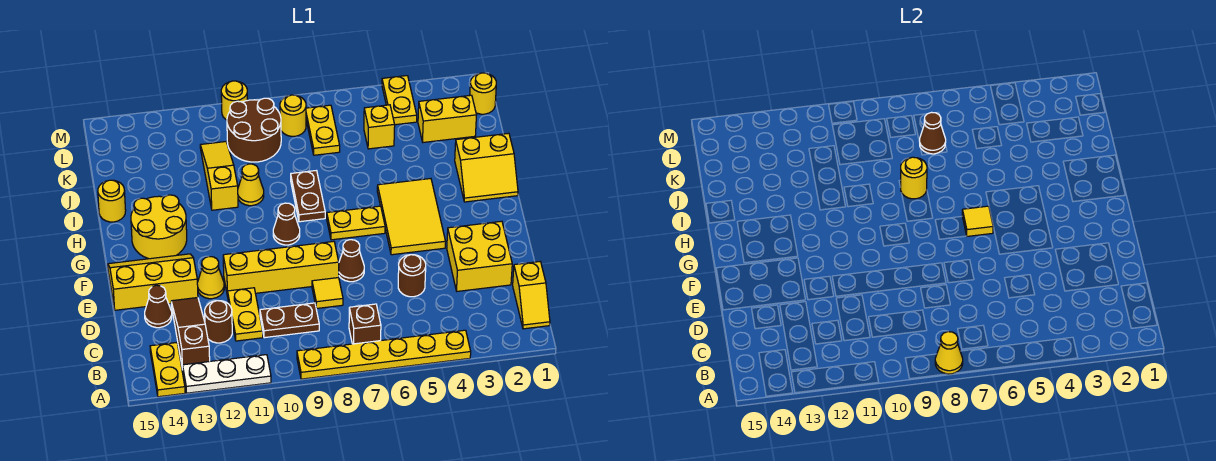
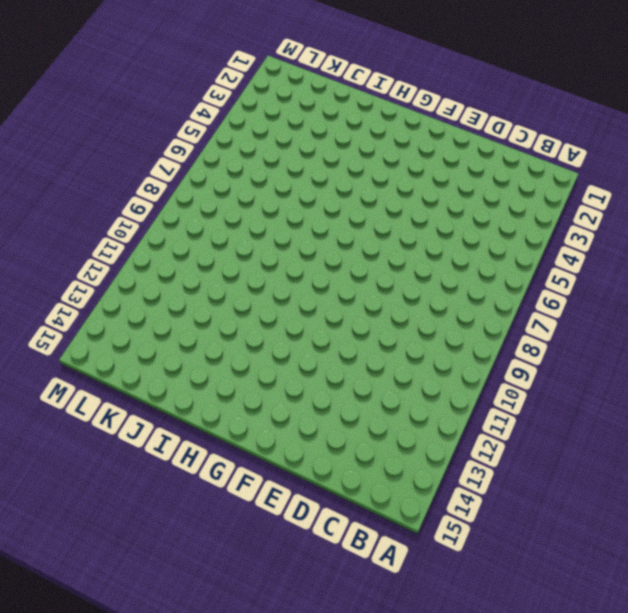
none -> yellow plate A4:A9 level 1
none -> white plate A11:A13 level 1
none -> yellow plate A14:B14 level 1
none -> yellow slope B1:C1 level 1 top C

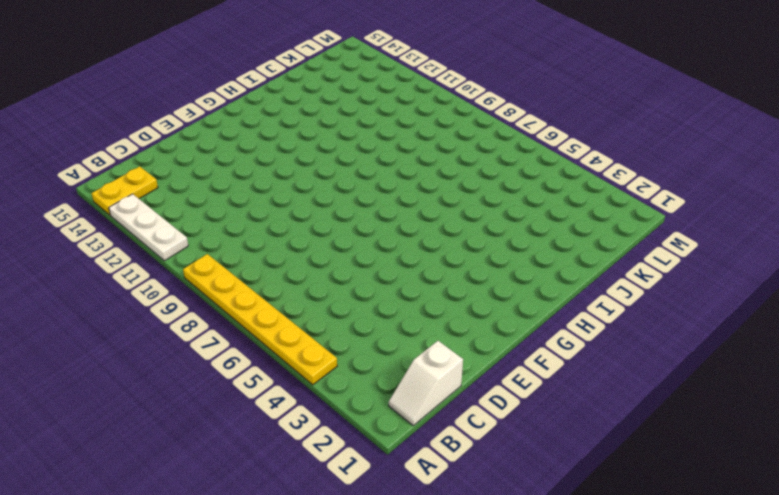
white slope B1:C1 level 1 top C -> yellow slope B1:C1 level 1 top C
none -> brown brick B7 level 1
none -> brown slope B13:D13 level 1 top B
none -> brown plate C9:C10 level 1
none -> yellow plate C11:D11 level 1

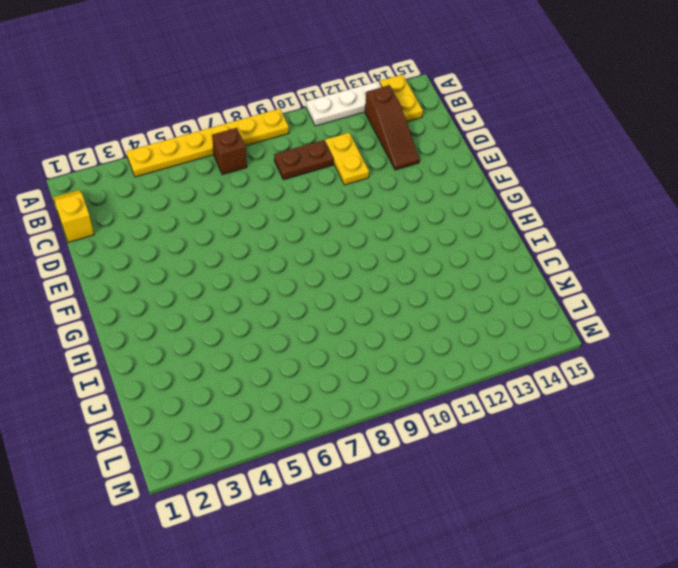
none -> brown round brick C12 level 1
none -> yellow brick D2:E3 level 1
none -> brown round brick D5 level 1
none -> yellow tile D8 level 1

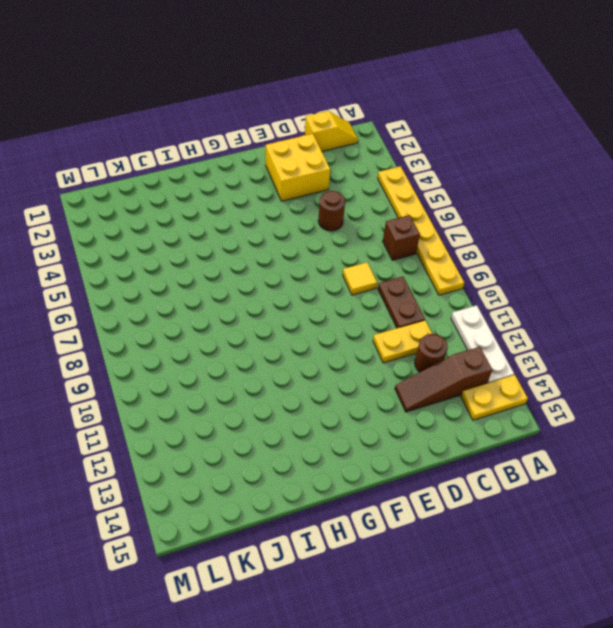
none -> brown cone D14 level 1
none -> brown cone E7 level 1
none -> yellow brick E8:E11 level 1
none -> yellow cone E12 level 1

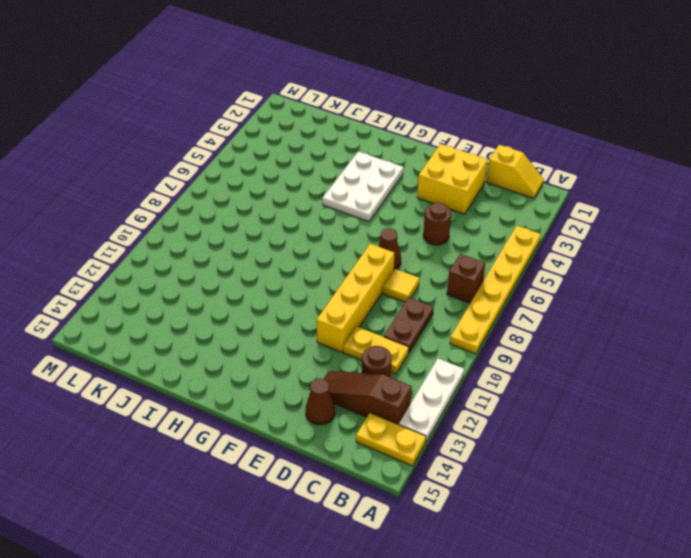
white plate G3:H5 level 1 -> yellow tile F4:H5 level 1
none -> yellow cone E12 level 1
none -> yellow slope E13:F15 level 1 top E
none -> yellow plate G6:G7 level 1
none -> brown cone G9 level 1

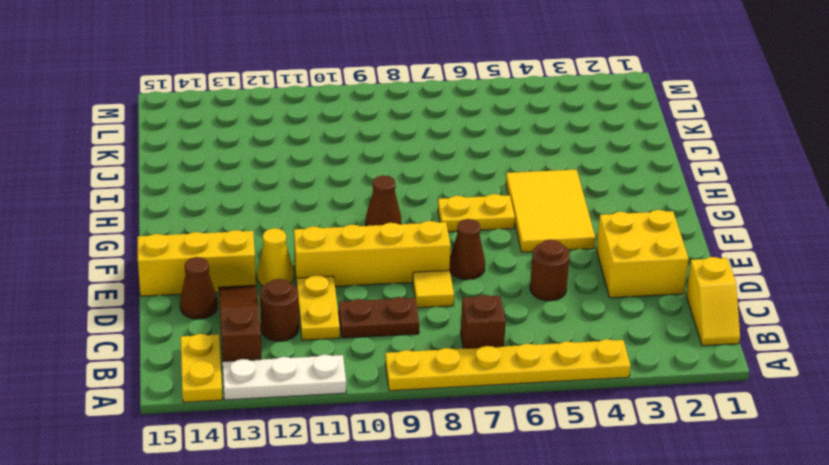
none -> yellow round brick G13:H14 level 1
none -> yellow slope H1:I2 level 1 top I
none -> brown plate H8:I8 level 1
none -> yellow cone I10 level 1

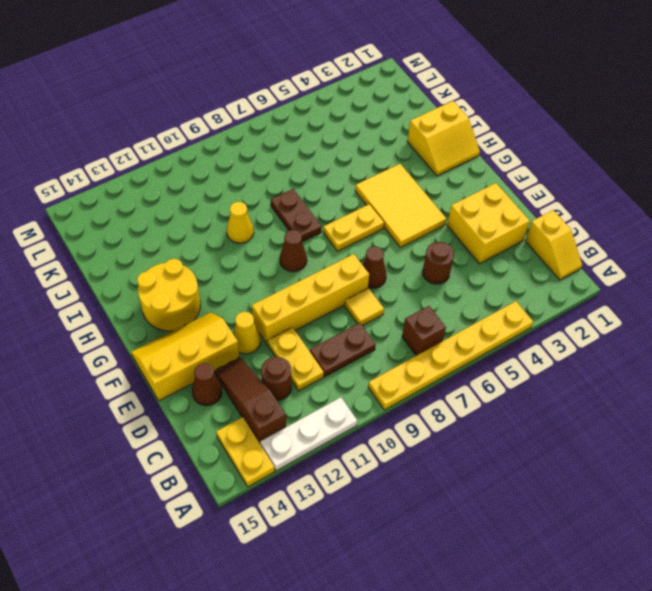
none -> yellow slope I11:K11 level 1 top I
none -> yellow round brick I15 level 1
none -> yellow brick K2:K3 level 1
none -> yellow brick K5 level 1

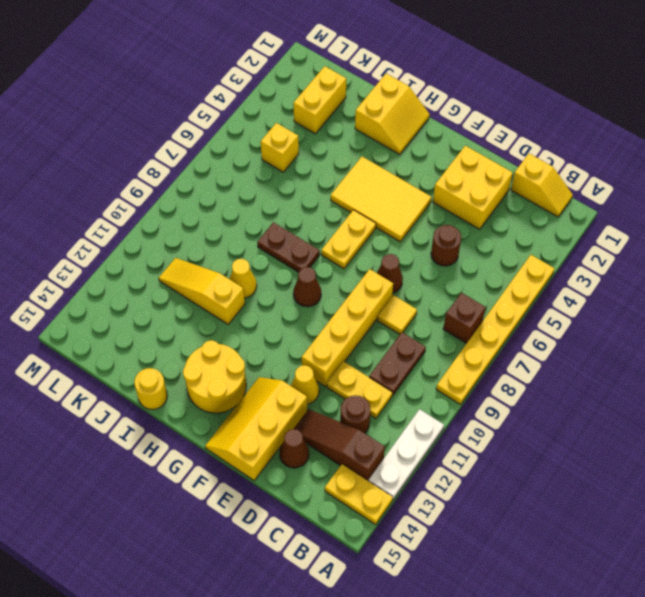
none -> yellow plate K7:L7 level 1
none -> brown round brick K9:L10 level 1
none -> yellow round brick L1 level 1
none -> yellow plate L4:M4 level 1

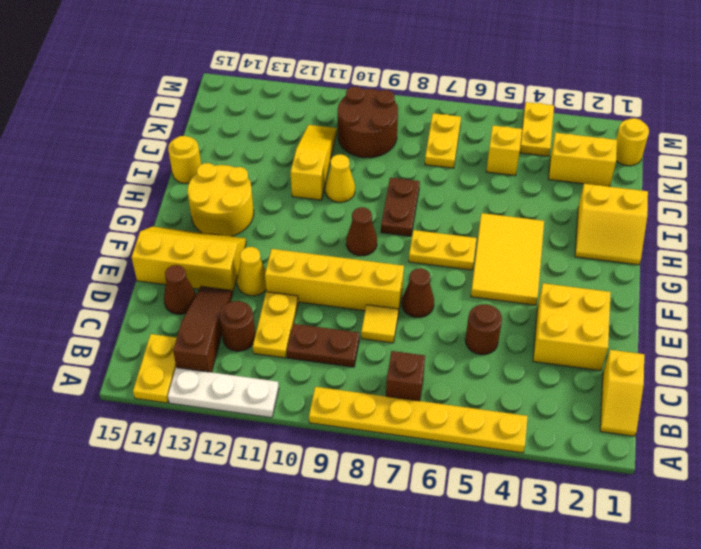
none -> yellow round brick L8 level 1
none -> yellow round brick M10 level 1
none -> yellow cone A8 level 2
none -> yellow tile G6 level 2

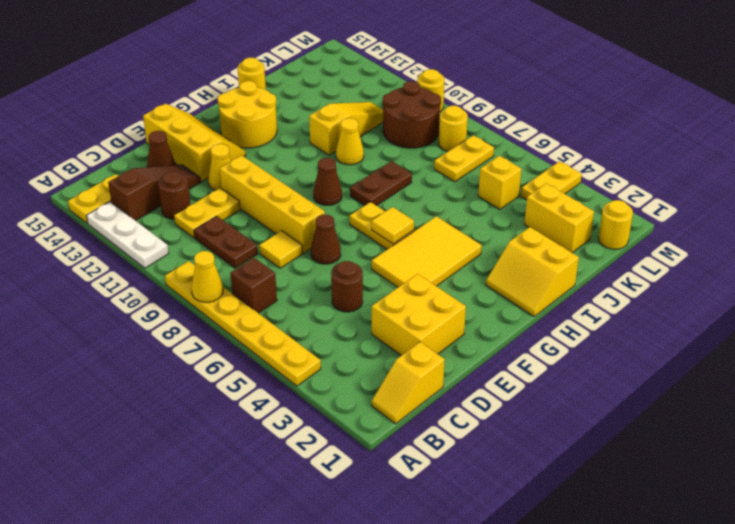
none -> yellow round brick I8 level 2
none -> brown cone K7 level 2

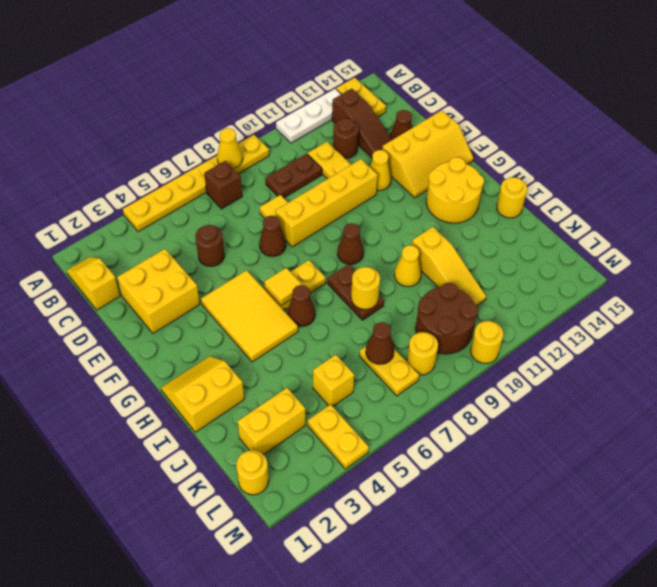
brown cone H6 level 1 -> none

